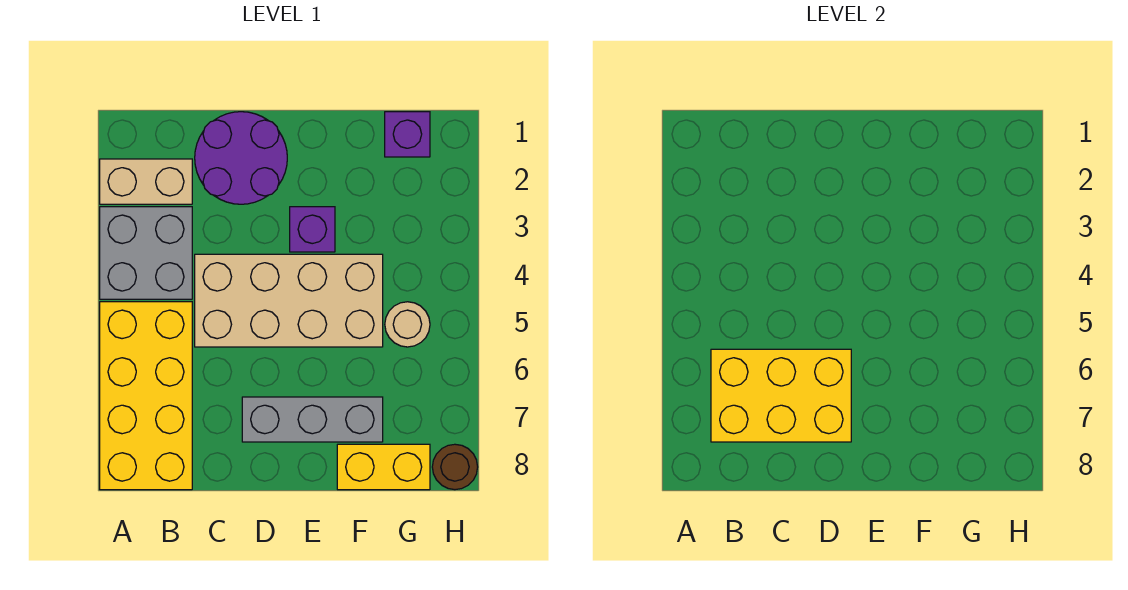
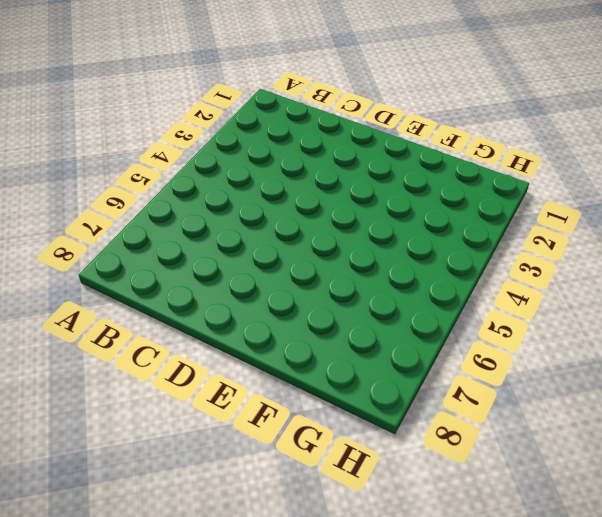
none -> tan brick A2:B2 level 1
none -> grey brick A3:B4 level 1
none -> yellow brick A5:B8 level 1

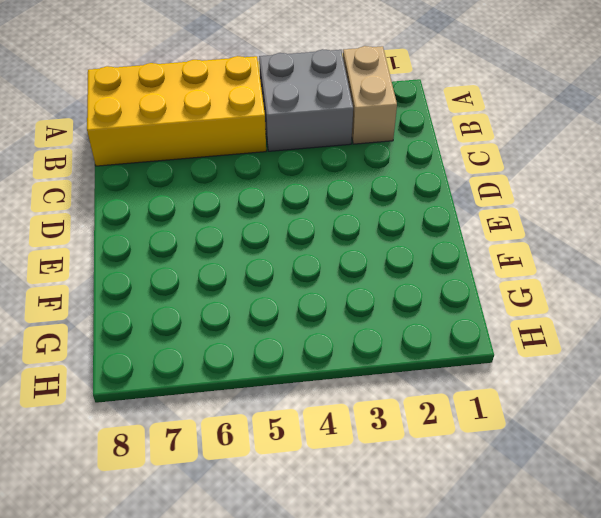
none -> purple round brick C1:D2 level 1
none -> tan brick C4:F5 level 1
none -> grey brick D7:F7 level 1

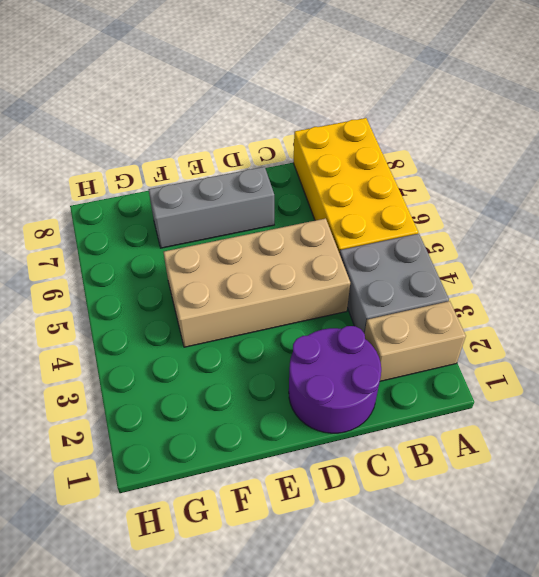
none -> purple brick E3 level 1
none -> yellow brick F8:G8 level 1
none -> purple brick G1 level 1

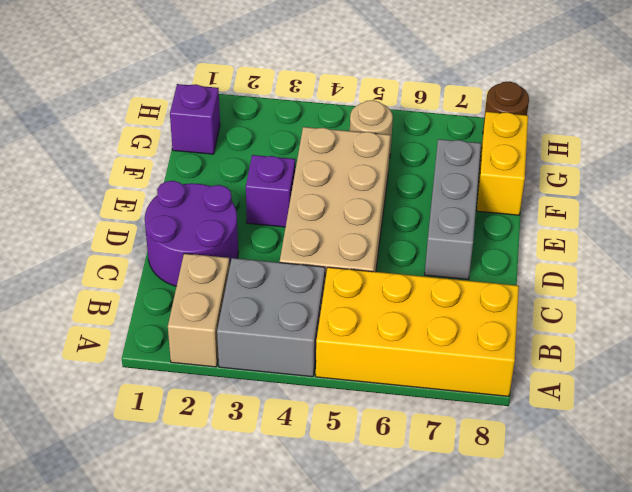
none -> yellow brick B6:D7 level 2

